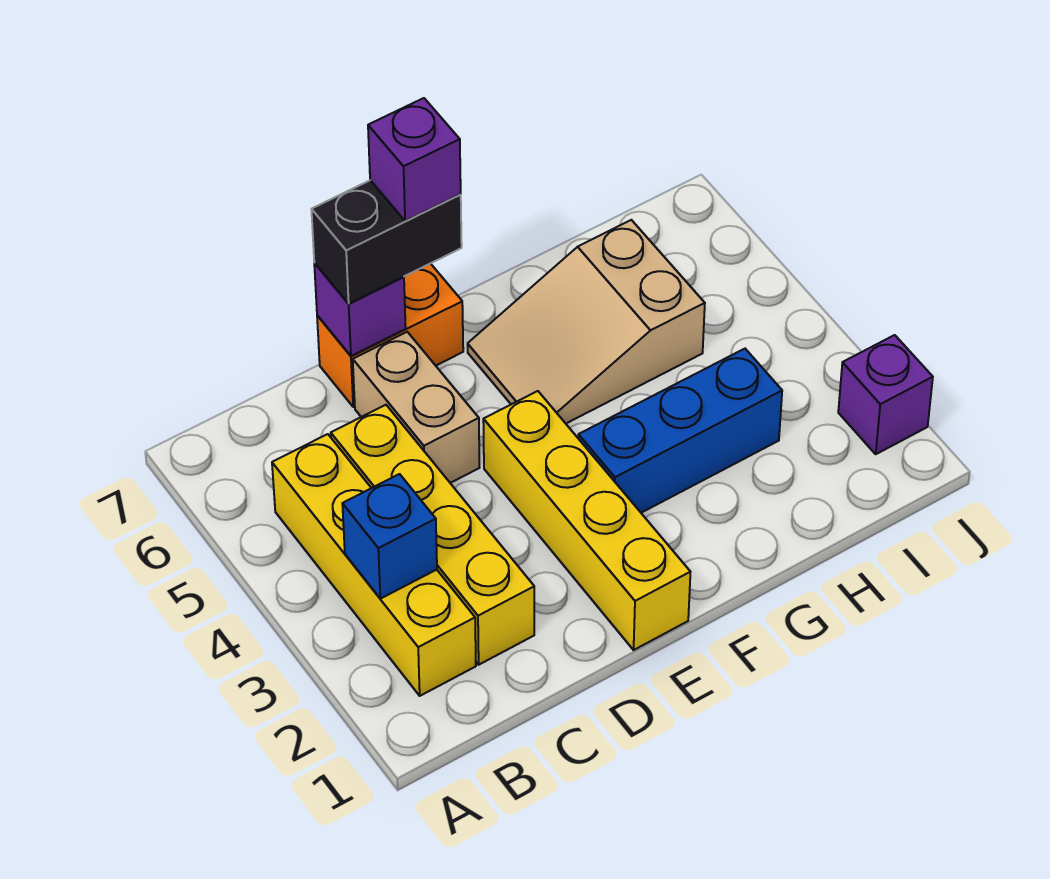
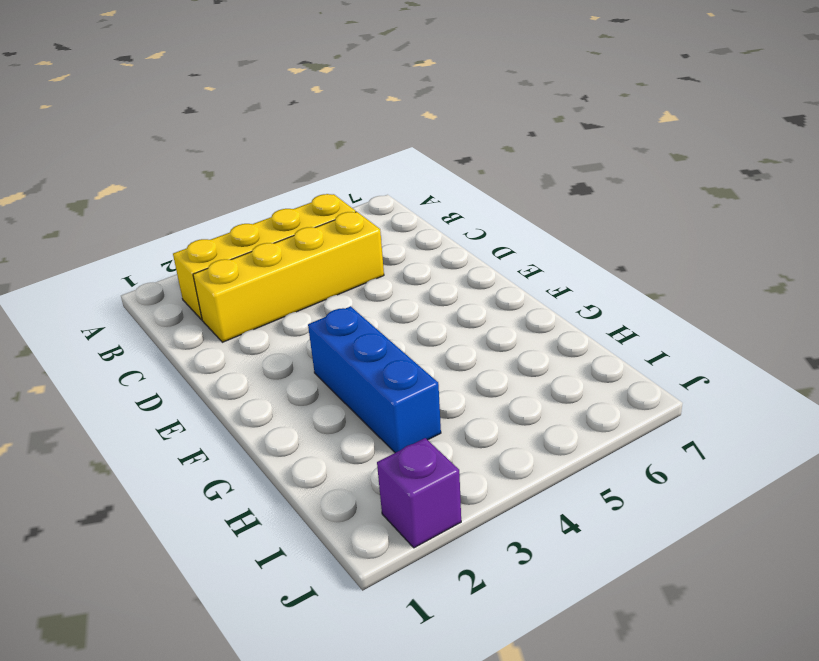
none -> tan brick D5:D6 level 1
none -> orange brick D7:E7 level 1
none -> yellow brick E1:E4 level 1

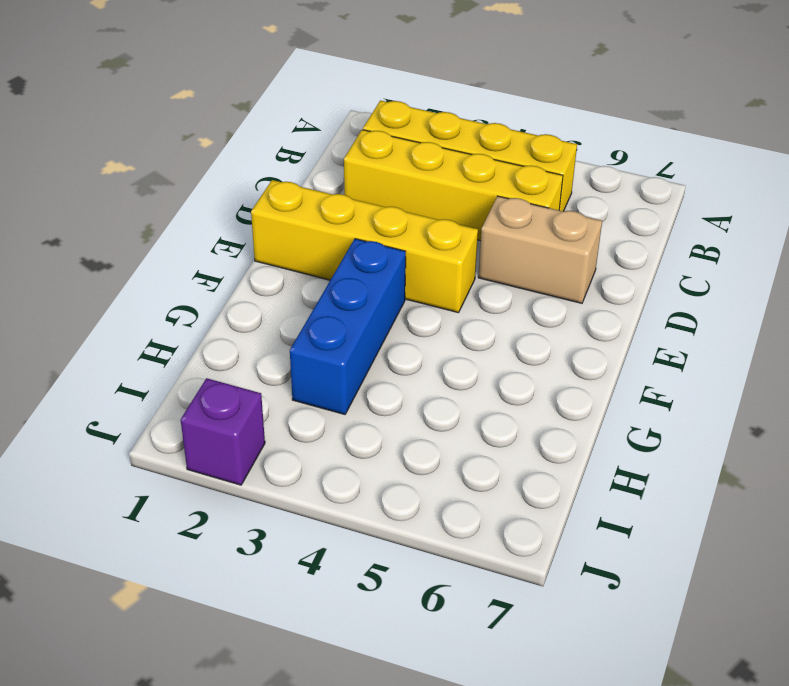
none -> orange brick D7:E7 level 1
none -> tan slope F5:H6 level 1 top H
none -> blue brick B3 level 2

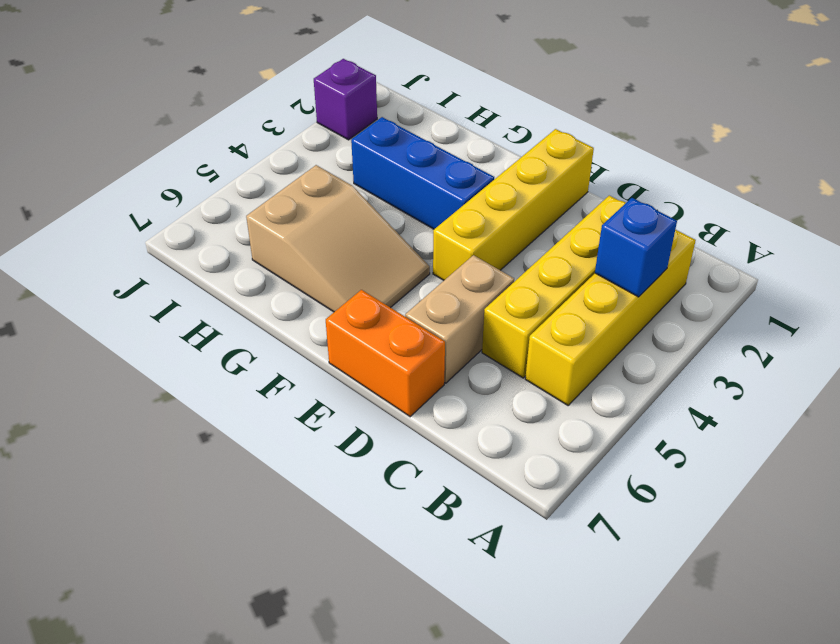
none -> purple brick D7 level 2
none -> black brick D7:E7 level 3
none -> purple brick E7 level 4

